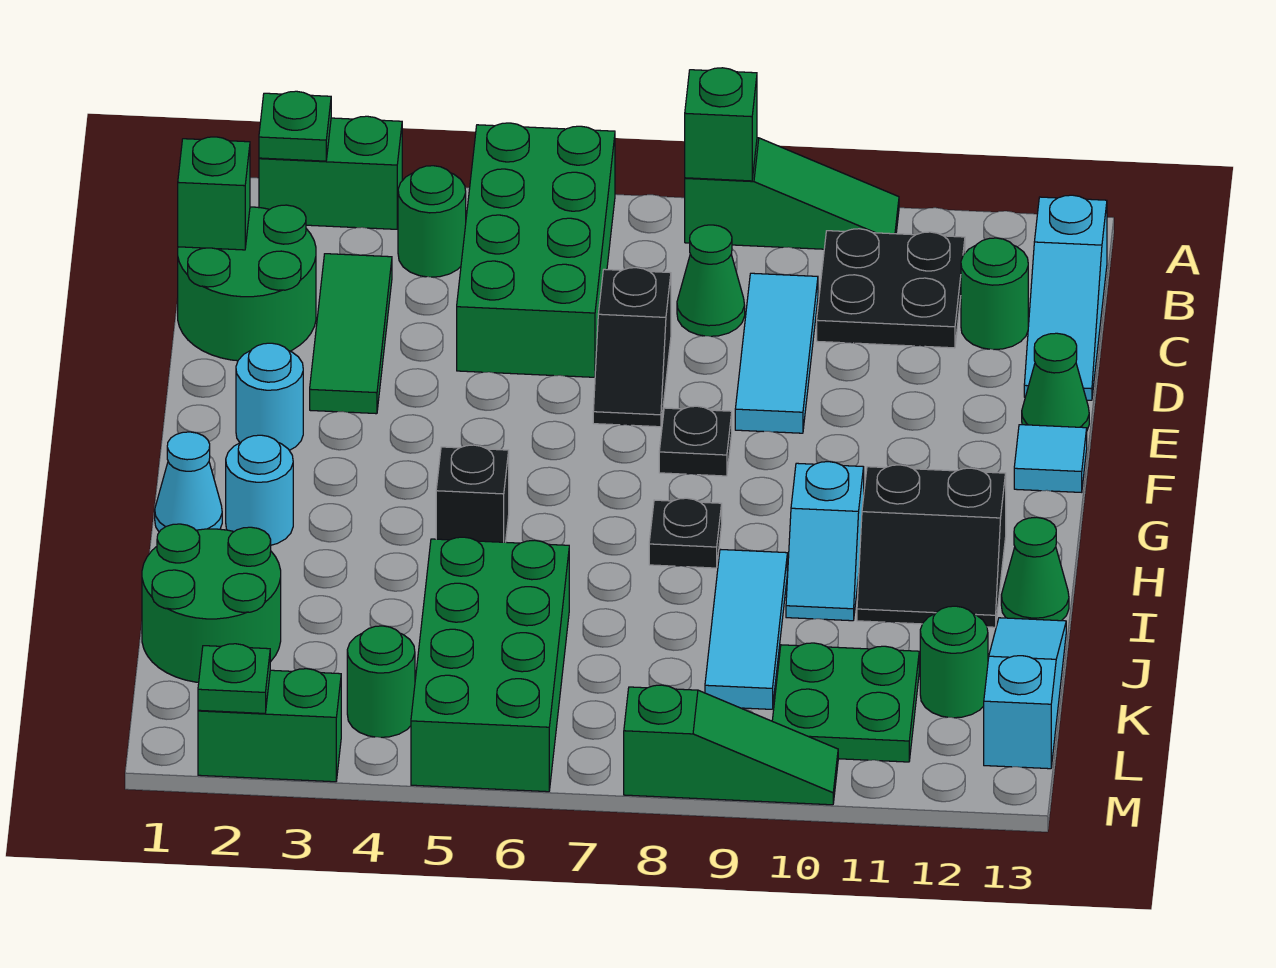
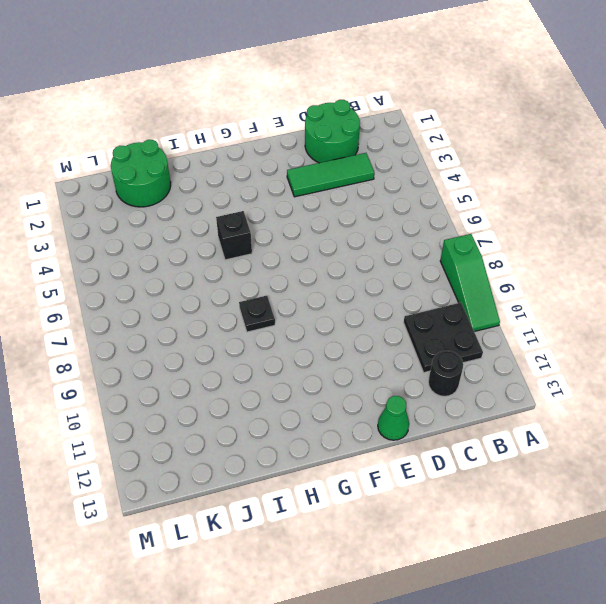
black round brick C12 level 1 -> green round brick C12 level 1
none -> green brick A2:A3 level 1
none -> green brick A5:D6 level 1
none -> green round brick B4 level 1
none -> cyan slope B13:D13 level 1 top B

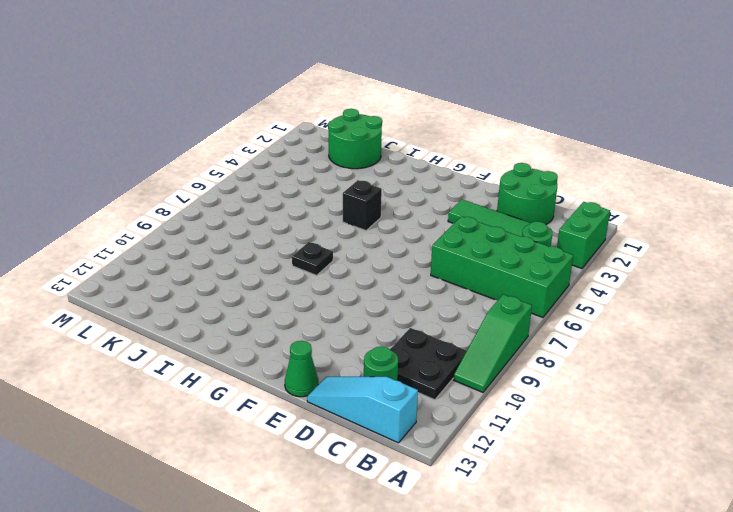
none -> green cone C8 level 1
none -> cyan tile C9:E9 level 1
none -> black slope D7:E7 level 1 top D
none -> cyan round brick F2 level 1

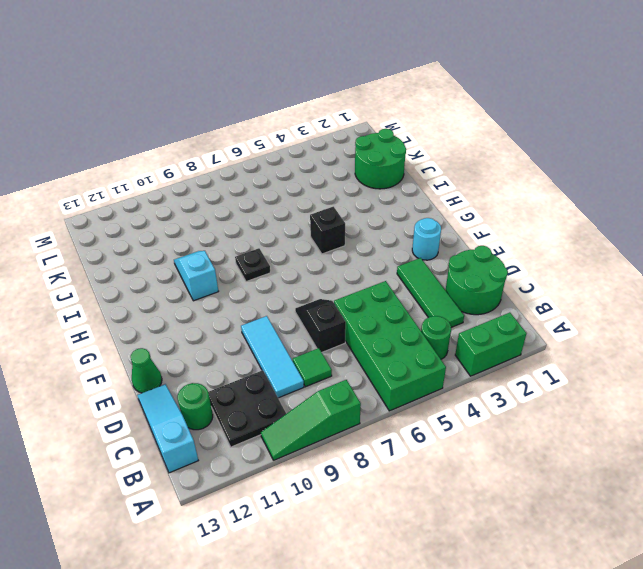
green tile C8 level 1 -> green cone C8 level 1
none -> black plate F8 level 1
none -> cyan tile F13 level 1
none -> cyan cone H1 level 1
none -> cyan round brick H2 level 1

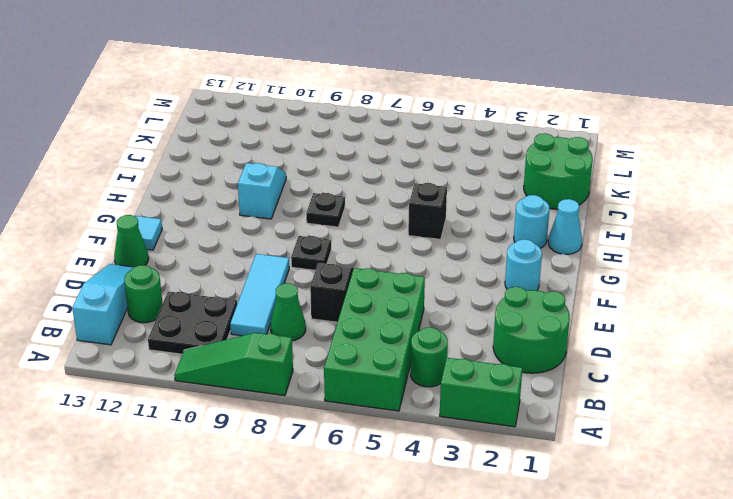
none -> green tile C3:E3 level 1
none -> black slope H11:I12 level 1 top H
none -> cyan tile I9:K9 level 1
none -> green cone I13 level 1

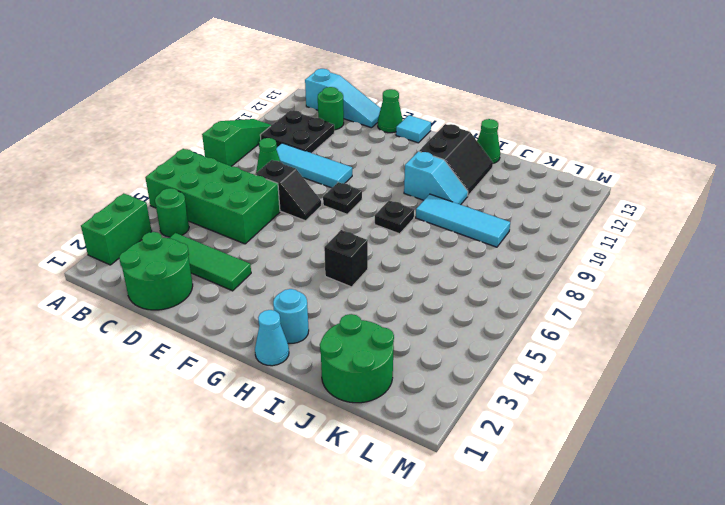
none -> cyan round brick F2 level 1
none -> green brick J5:M6 level 1
none -> cyan slope J13:L13 level 1 top L
none -> green plate K10:L11 level 1

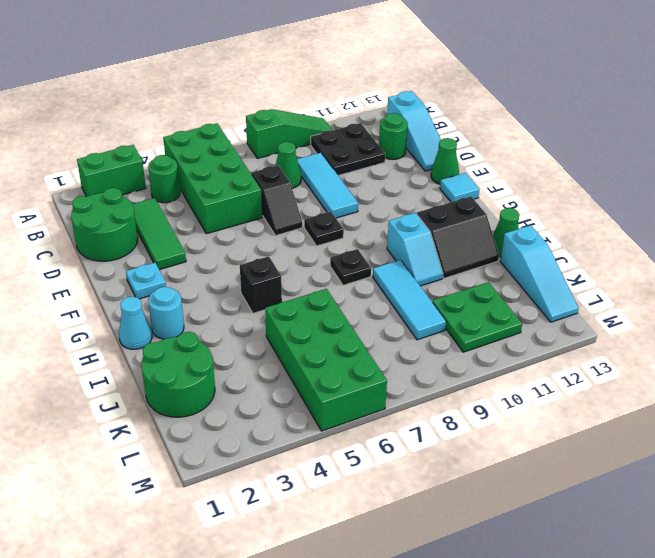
cyan plate F2 level 1 -> cyan round brick F2 level 1
cyan slope J13:L13 level 1 top J -> cyan slope J13:L13 level 1 top L
none -> green round brick K12 level 1
none -> green round brick L4 level 1
none -> green brick M2:M3 level 1
none -> green slope M8:M10 level 1 top 8

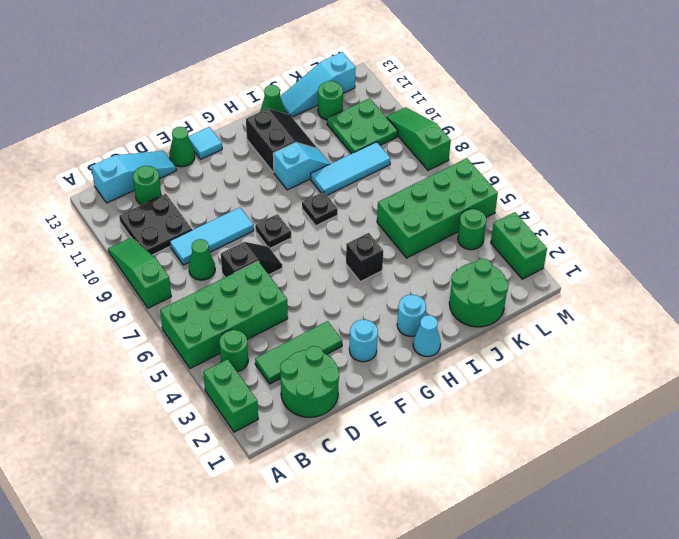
none -> green plate A2 level 2
none -> green brick A8 level 2
none -> green brick C1 level 2
none -> green plate M2 level 2

